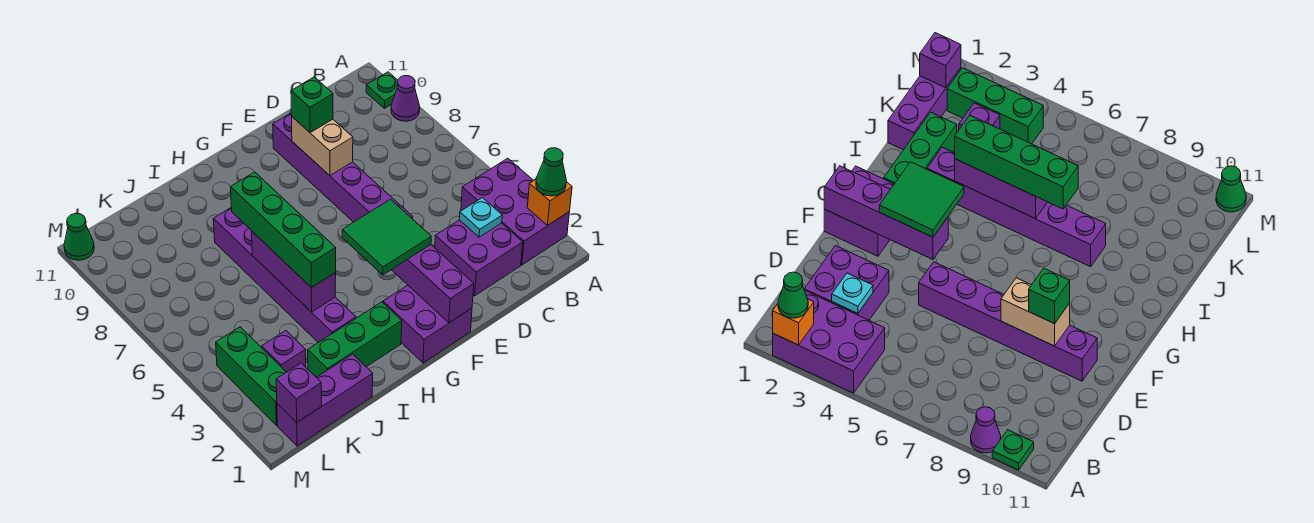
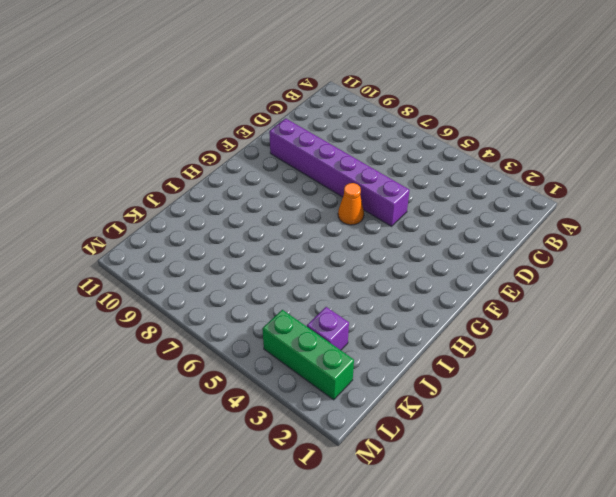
orange cone F6 level 1 -> none
none -> purple brick A2:B4 level 1
none -> purple cone A9 level 1
none -> green plate A10 level 1

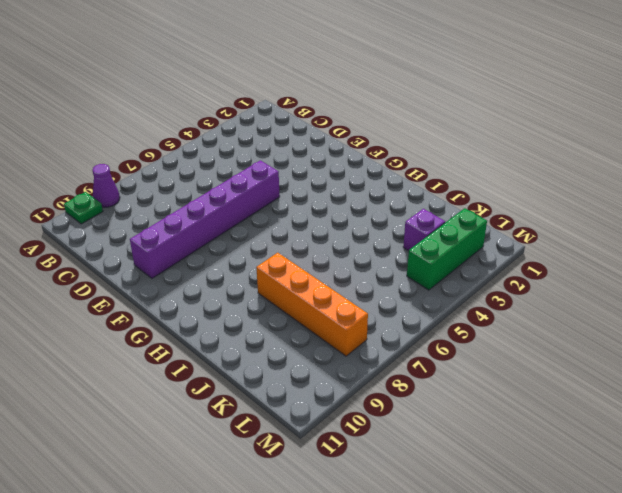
orange brick I8:L8 level 1 -> purple brick I3:I8 level 1
none -> purple brick A2:B4 level 1
none -> purple brick C2:D3 level 1
none -> purple brick F1:G2 level 1

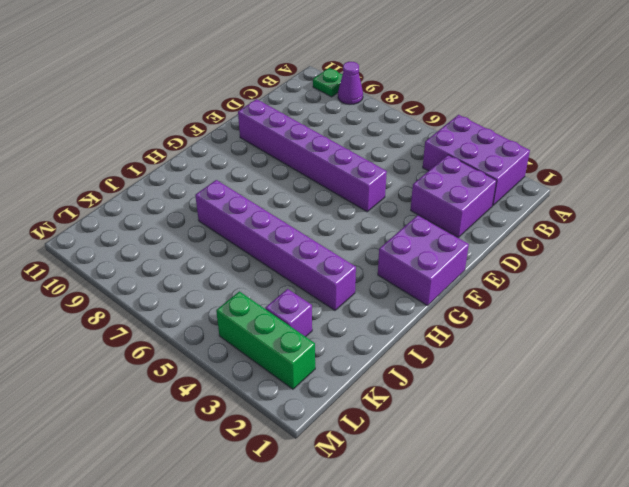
none -> green brick H2:J2 level 1
none -> purple brick J1:L1 level 1
none -> green cone M11 level 1

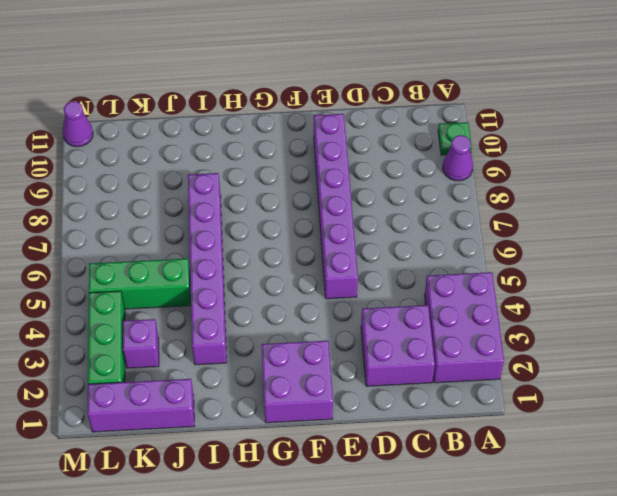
green brick J5:L5 level 1 -> green brick H2:J2 level 1
purple cone M11 level 1 -> green cone M11 level 1
none -> orange brick A2 level 2
none -> cyan plate C3 level 2
none -> tan brick E8:E9 level 2

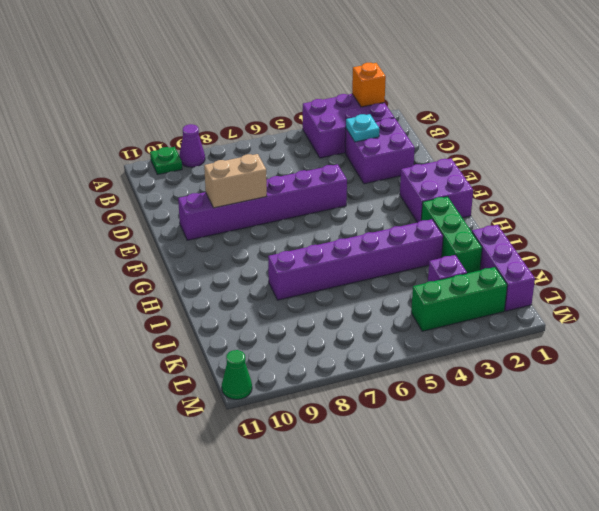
none -> purple brick F1:F4 level 2
none -> purple brick I4:I6 level 2
none -> purple brick L1 level 2

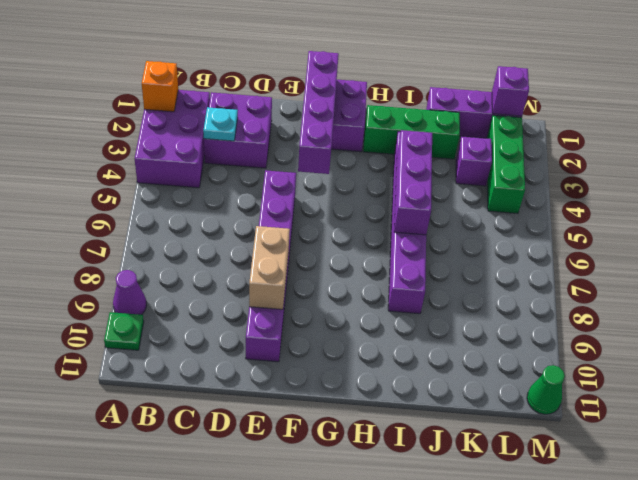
none -> green cone A2 level 3
none -> green brick E9 level 3
none -> green tile F3:G4 level 3

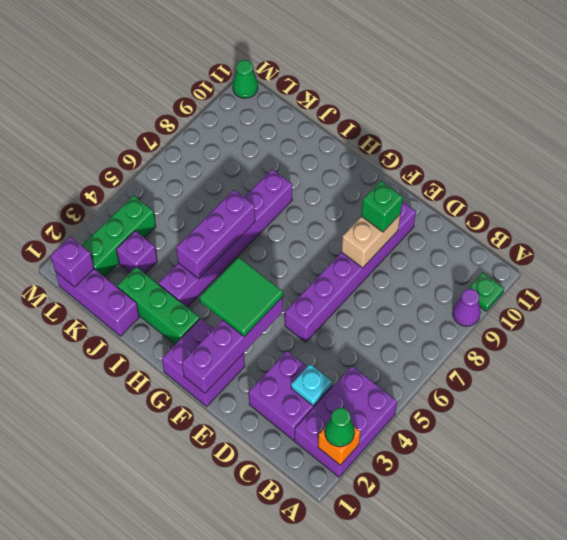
none -> green brick I4:I7 level 3

